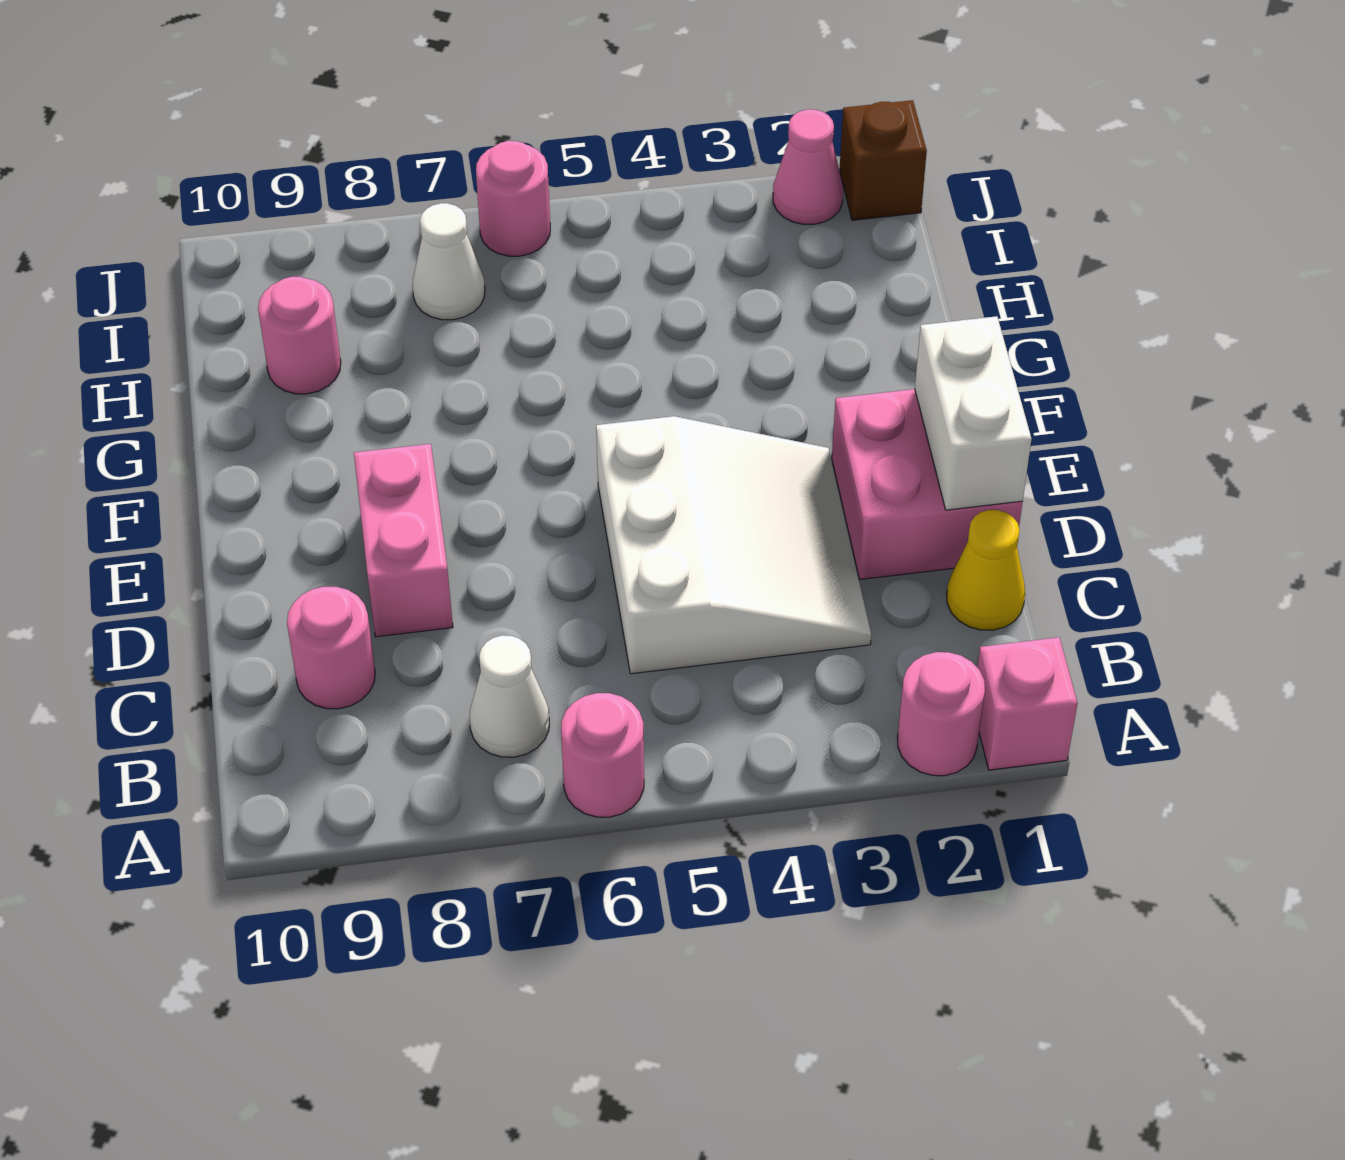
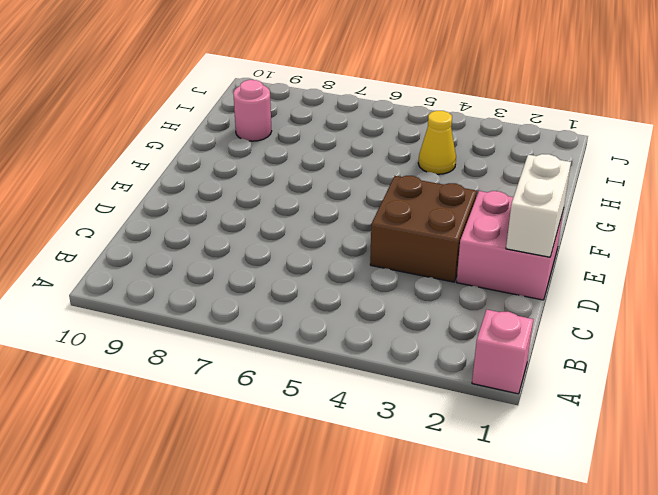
brown brick D3:E4 level 1 -> white slope C3:E5 level 1 top 5
yellow cone H4 level 1 -> yellow cone C1 level 1
none -> pink round brick A2 level 1
none -> pink round brick A6 level 1
none -> white cone B7 level 1

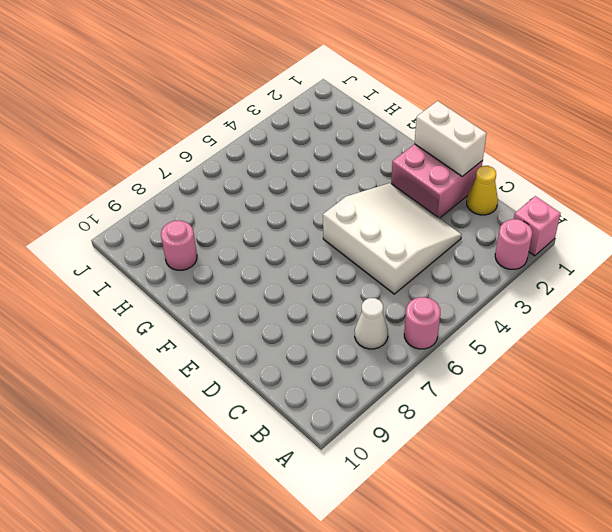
none -> pink round brick C9 level 1
none -> pink brick D8:E8 level 1
none -> white cone I7 level 1

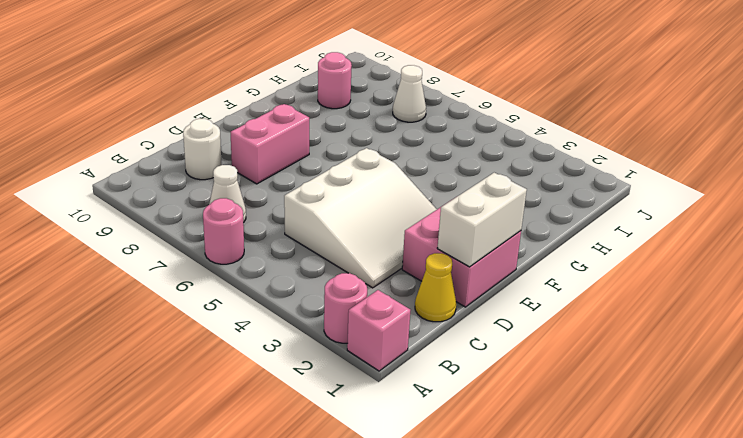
white round brick C9 level 1 -> pink round brick C9 level 1
none -> brown brick J1 level 1
none -> pink cone J2 level 1
none -> pink round brick J6 level 1

